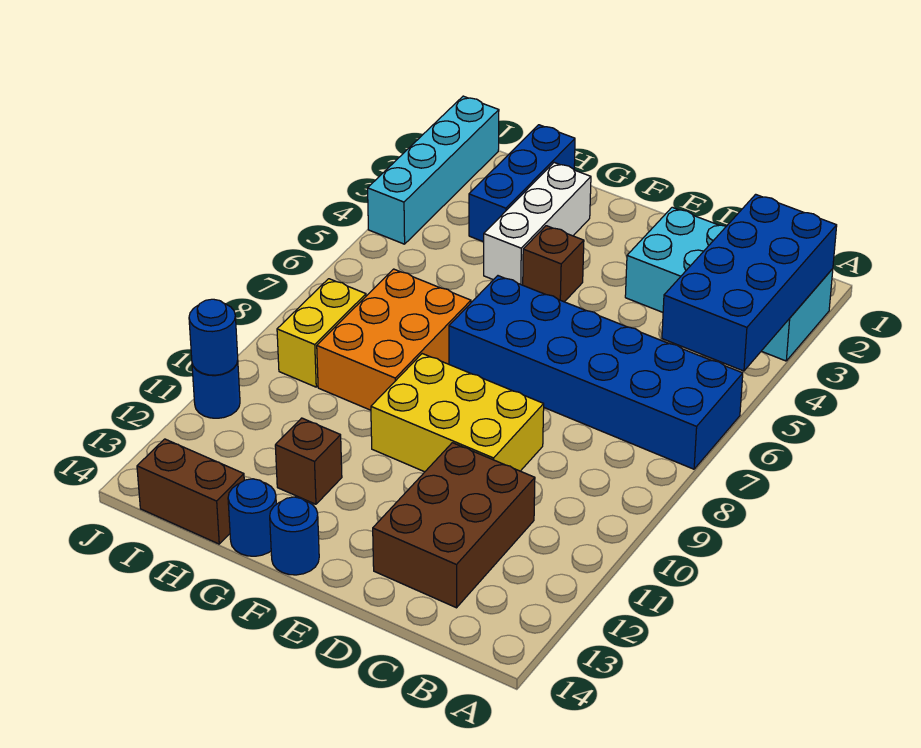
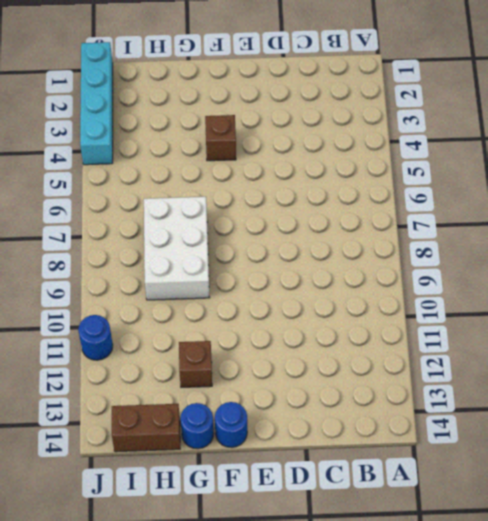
white brick G7:H9 level 1 -> orange brick G7:H9 level 1
none -> cyan brick A2:D3 level 1
none -> blue brick A6:F7 level 1
none -> brown brick C11:D13 level 1

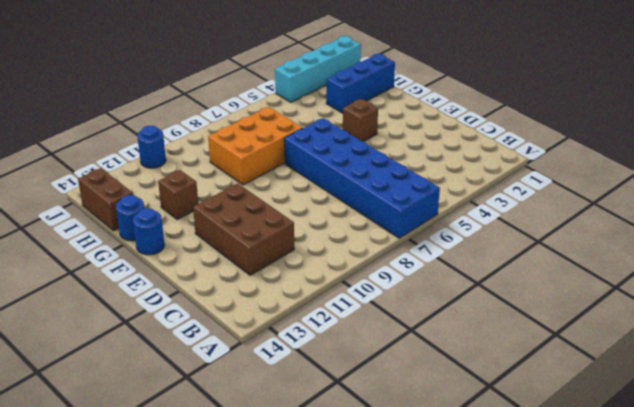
brown brick C11:E12 level 1 -> brown brick C11:D13 level 1
none -> cyan brick A2:D3 level 1
none -> yellow brick D9:F10 level 1
none -> white brick G2:G4 level 1

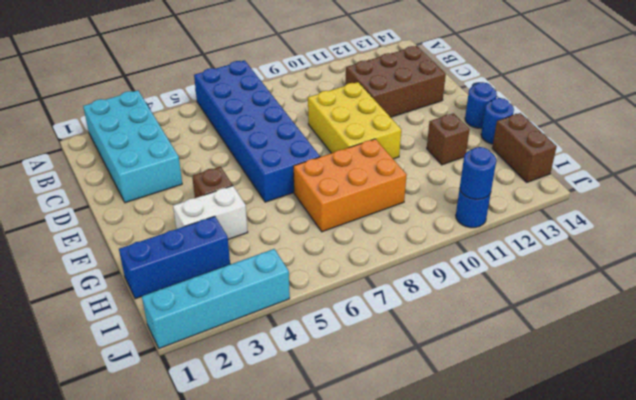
white brick G3:G4 level 1 -> white brick G2:G4 level 1
none -> yellow brick I8:I9 level 1
none -> blue brick A2:B5 level 2

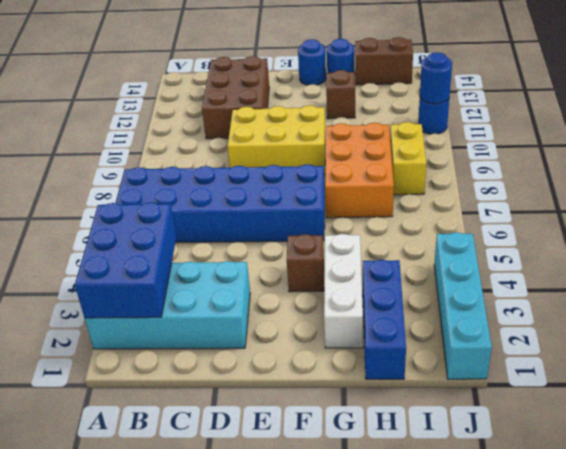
blue brick A2:B4 level 2 -> blue brick A2:B5 level 2

